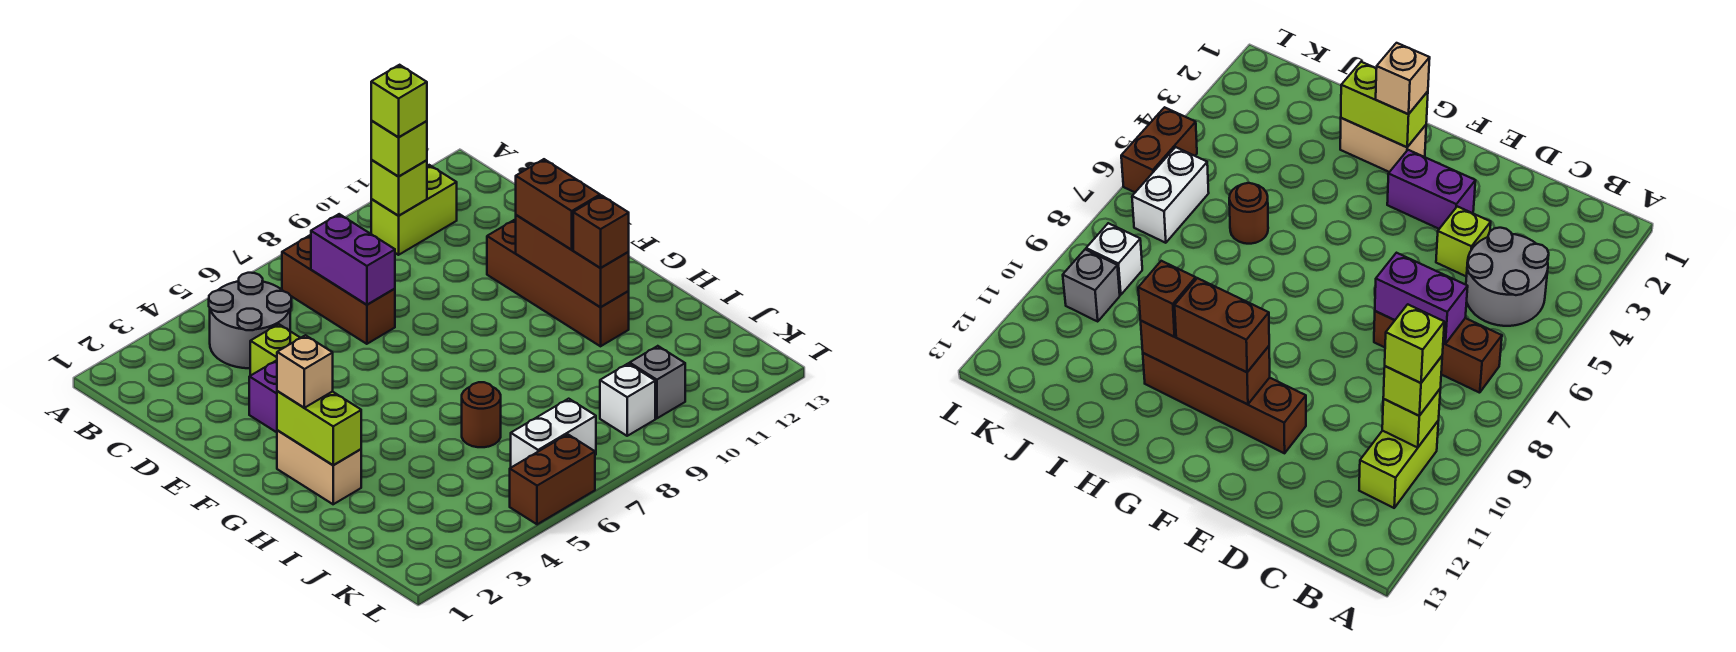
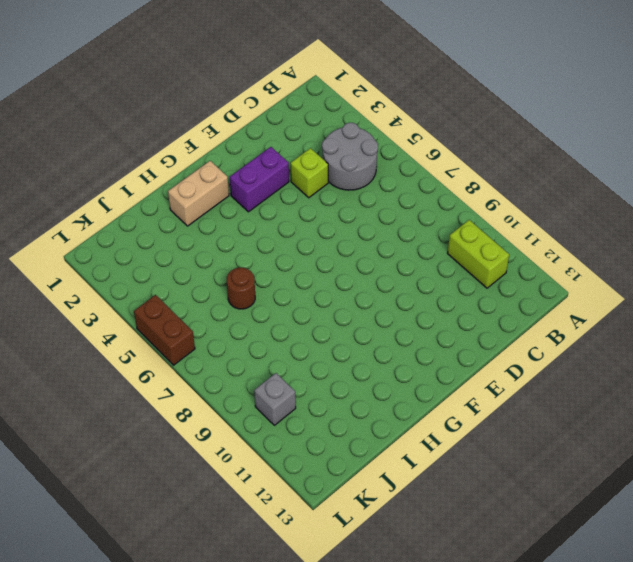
none -> brown brick B7:D7 level 1
none -> brown brick E11:H11 level 1
none -> white brick K6:K7 level 1

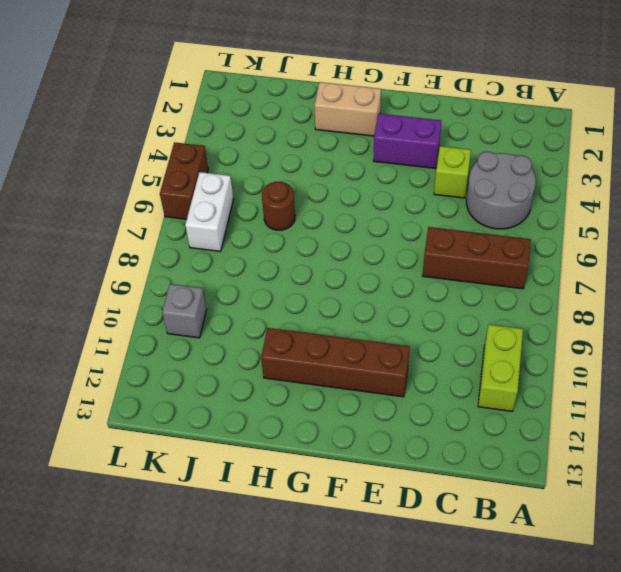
none -> white brick K9 level 1
none -> lime brick B10 level 2
none -> purple brick C7:D7 level 2

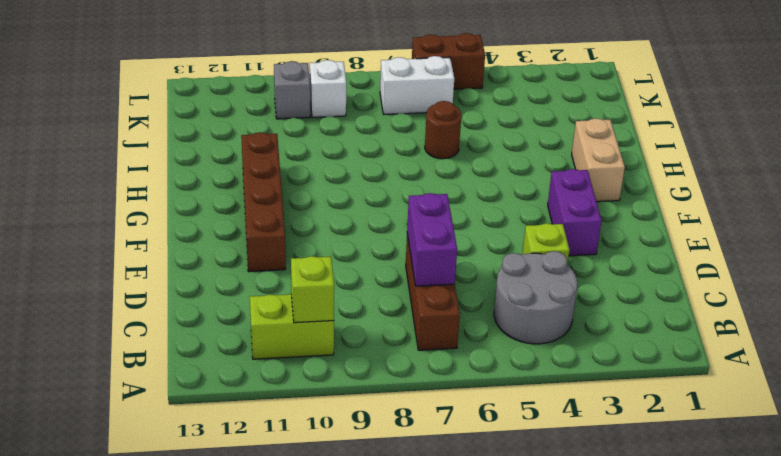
none -> brown brick F11:H11 level 2
none -> lime brick G2:H2 level 2
none -> lime brick B10 level 3

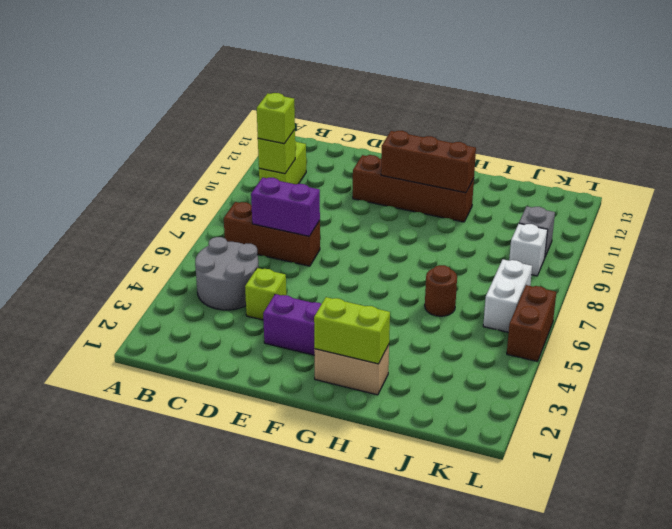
none -> brown brick F11:G11 level 3
none -> tan brick G2 level 3
none -> brown brick H11 level 3

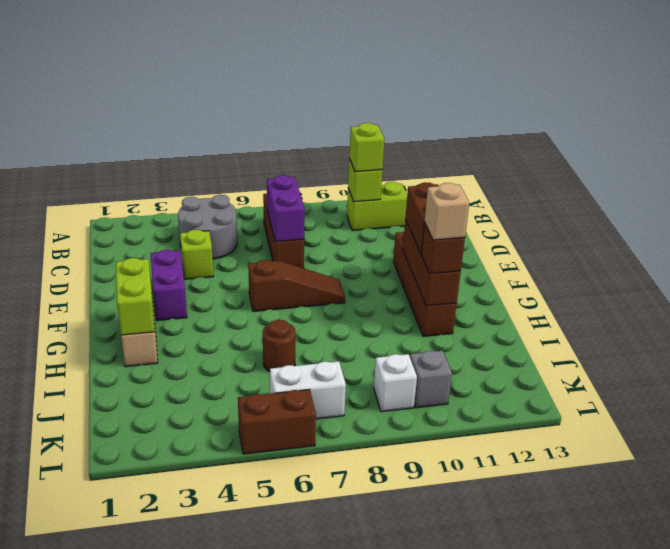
brown slope F6:F8 level 1 top 6 -> none
tan brick H11 level 4 -> tan brick G2 level 3
none -> lime brick B10 level 4

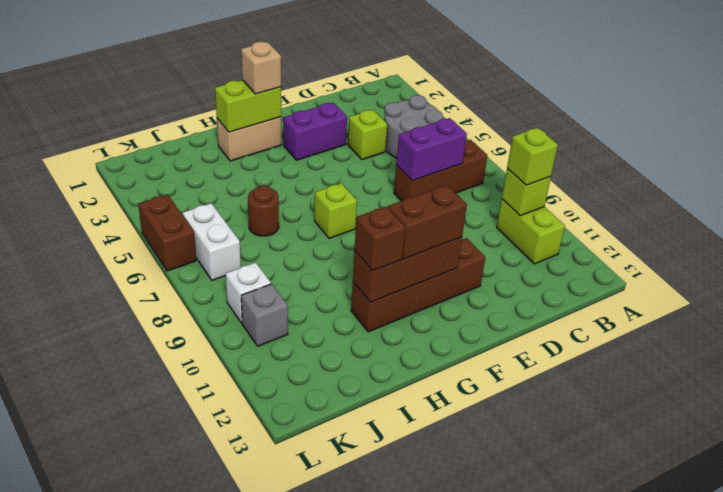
lime brick G7 level 1 -> lime brick B10 level 4

